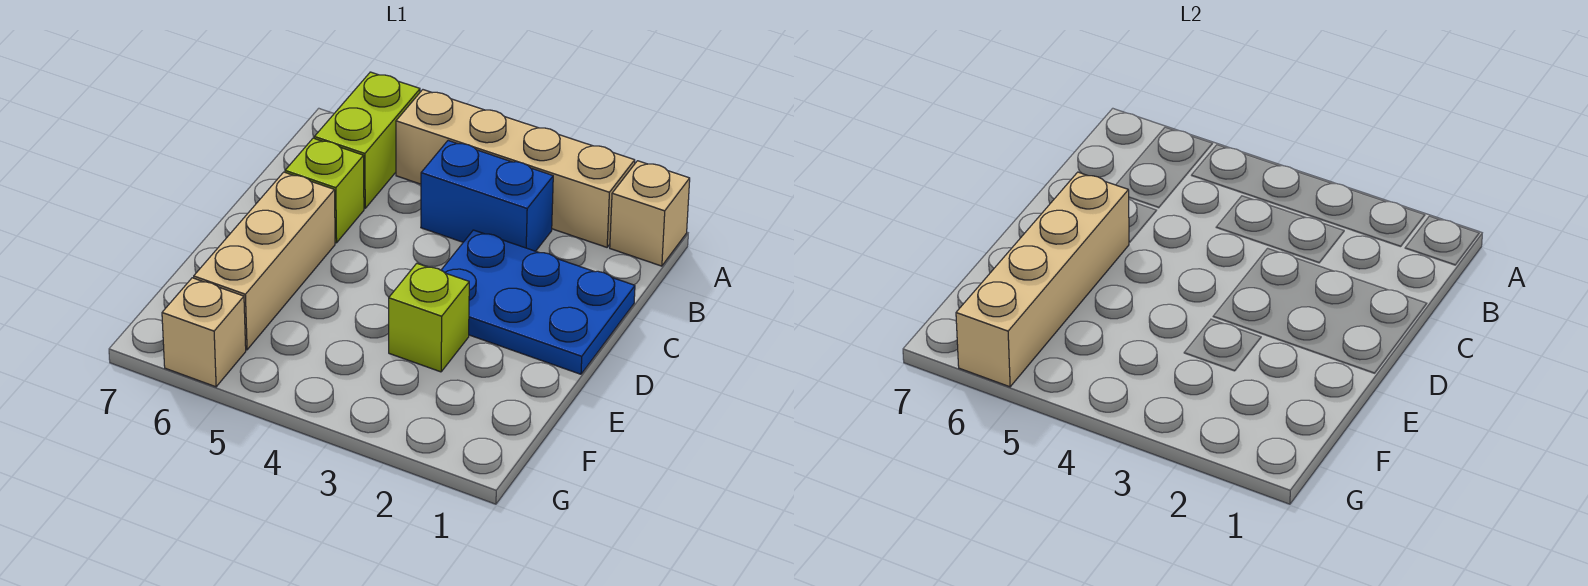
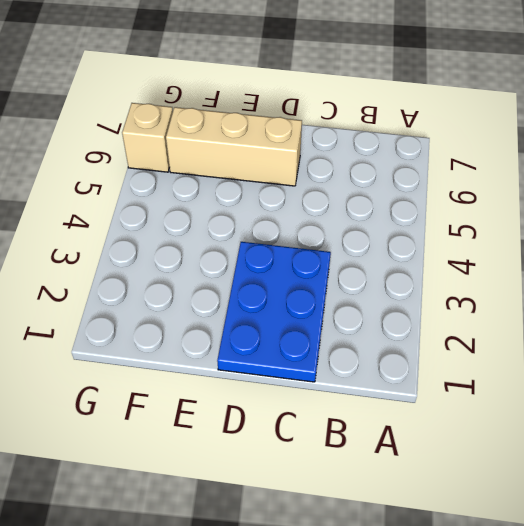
none -> tan brick A1 level 1
none -> tan brick A2:A5 level 1

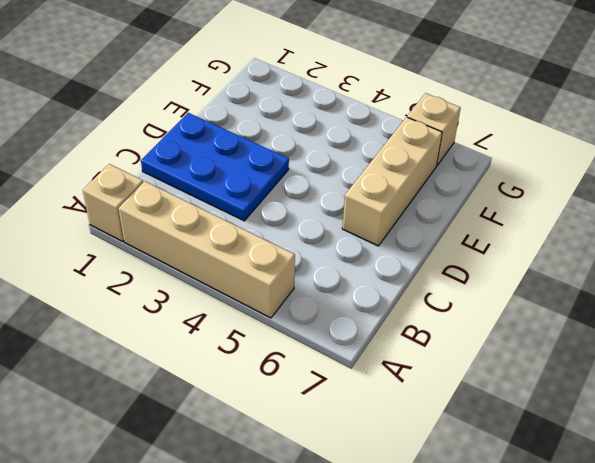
none -> lime brick A6:B6 level 1
none -> blue brick B3:B4 level 1

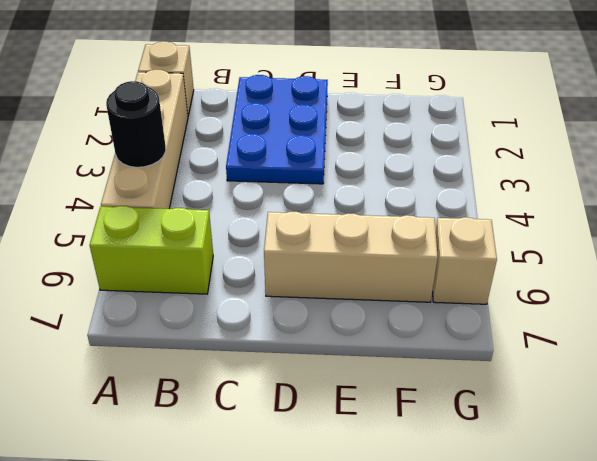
black round brick A4 level 2 -> none
none -> blue brick B3:B4 level 1
none -> lime brick C6 level 1

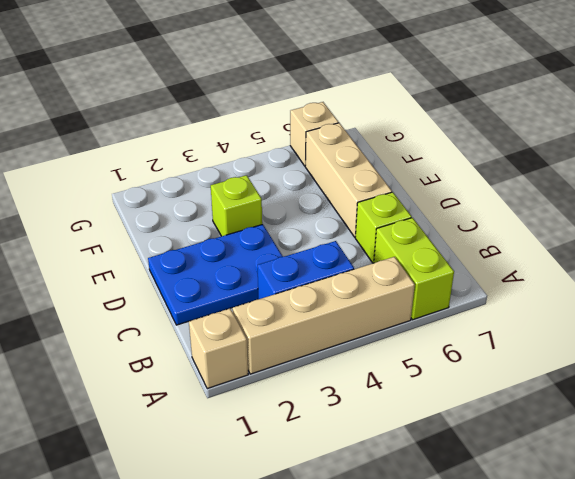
none -> tan brick D6:G6 level 2

